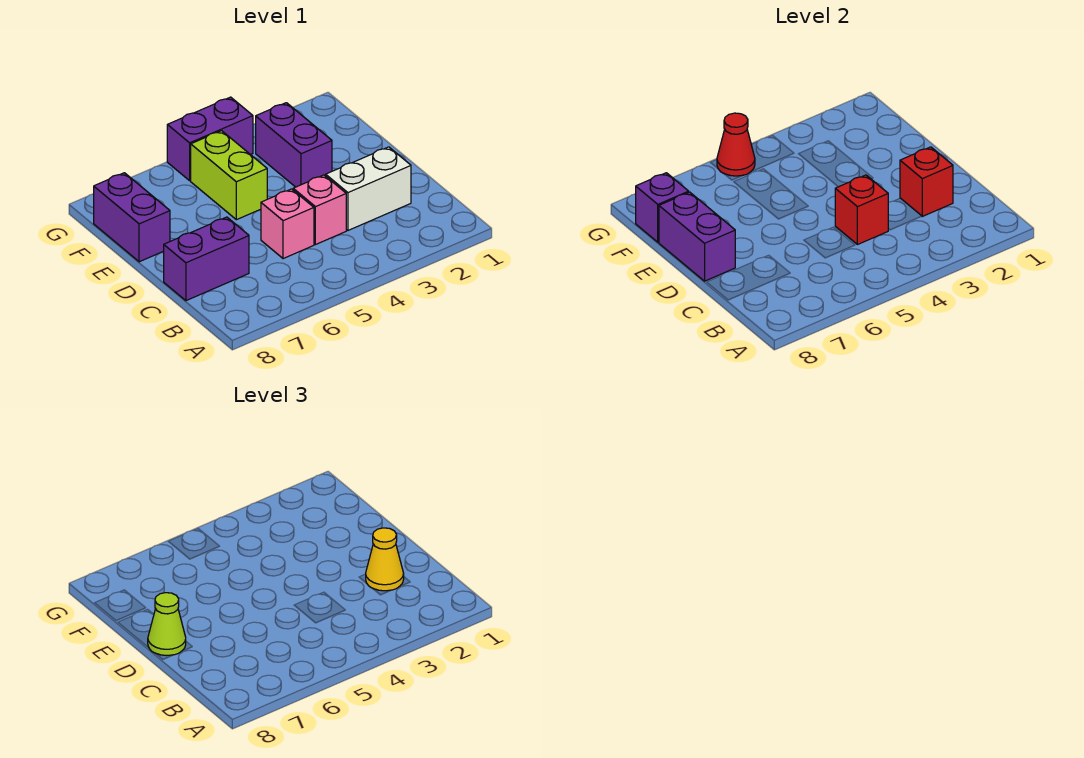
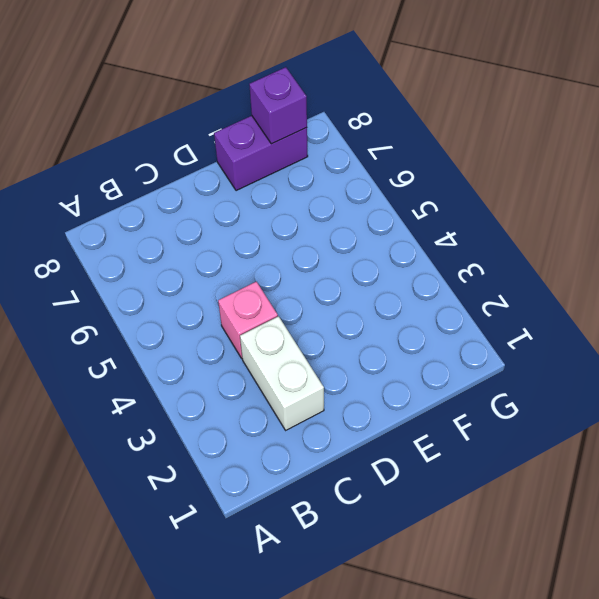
none -> pink brick C5 level 1
none -> purple brick C7:C8 level 1
none -> purple brick E3:F3 level 1

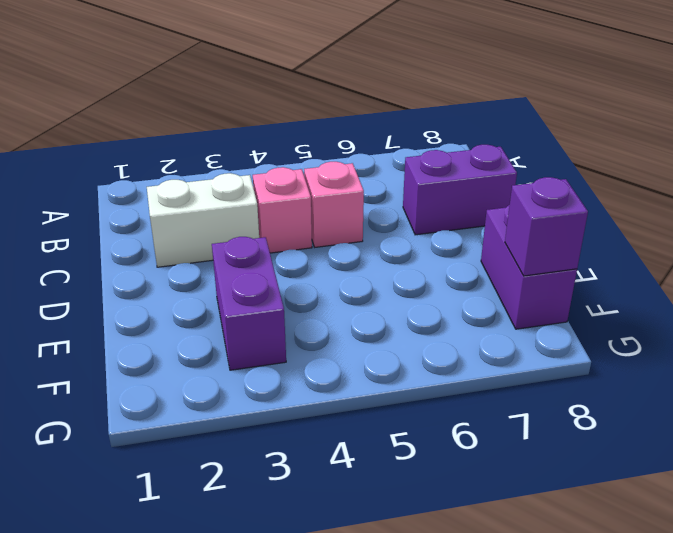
none -> lime brick E5:F5 level 1
none -> purple brick G4:G5 level 1
none -> red brick C2 level 2

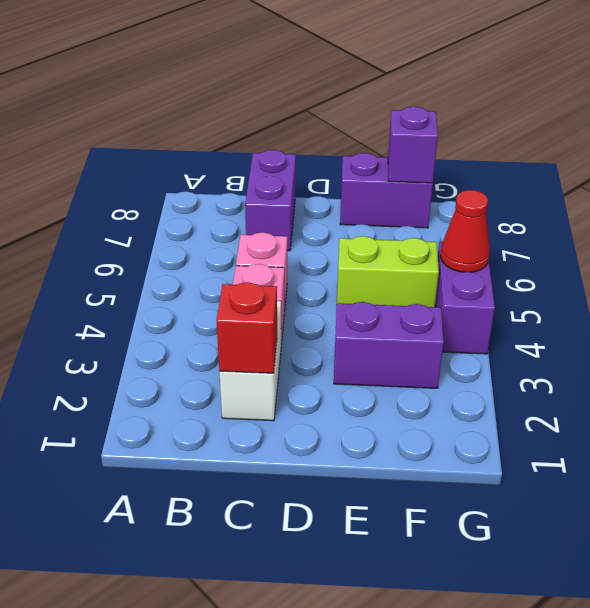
none -> red brick C4 level 2
none -> purple brick D8:E8 level 2
none -> yellow cone C2 level 3

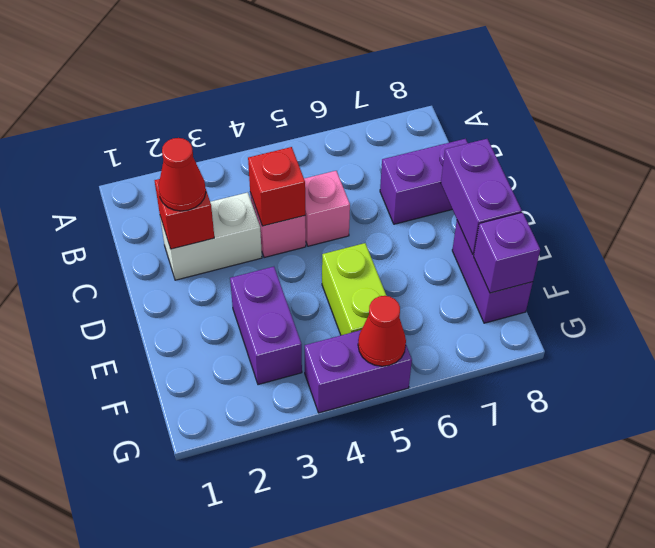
red cone C2 level 3 -> yellow cone C2 level 3
none -> lime cone D8 level 3

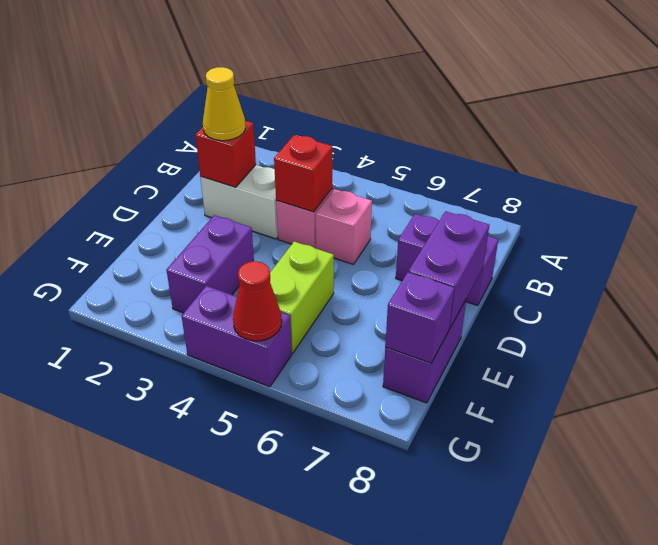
none -> lime cone D8 level 3

